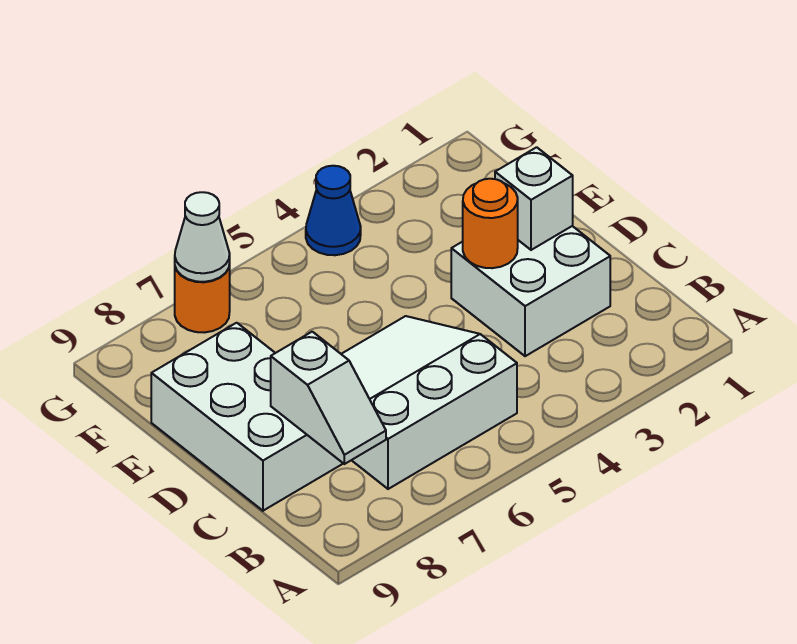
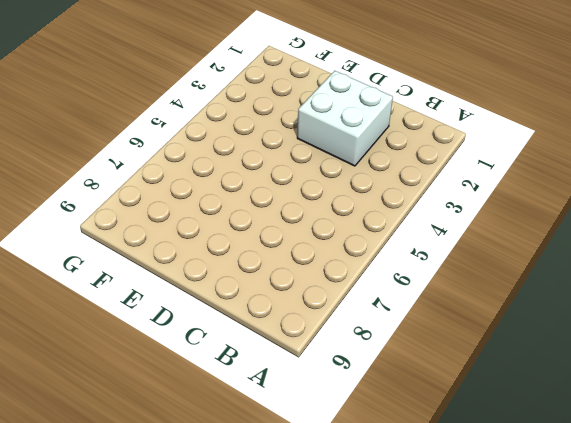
none -> white slope B5:D7 level 1 top B
none -> white brick C8:E9 level 1

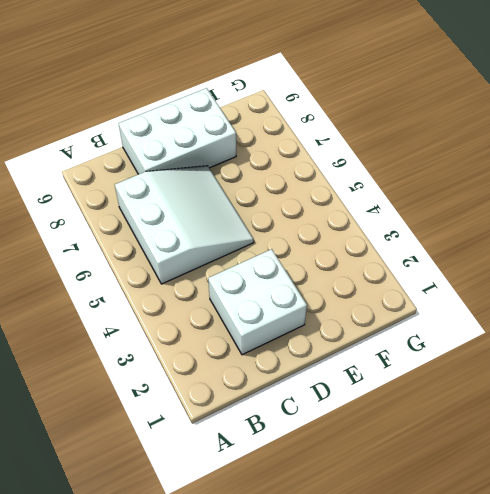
none -> blue cone G4 level 1
none -> orange round brick G7 level 1

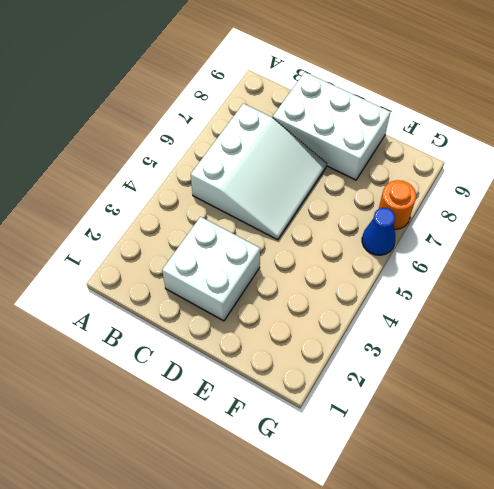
blue cone G6 level 1 -> blue cone G4 level 1
none -> white slope B8:C8 level 2 top C
none -> white brick D2 level 2

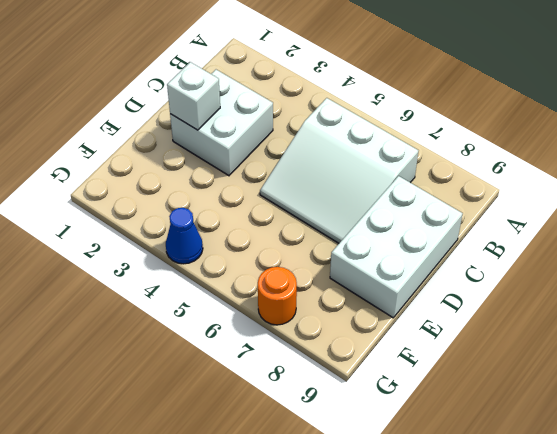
none -> white slope B8:C8 level 2 top C
none -> orange round brick D3 level 2

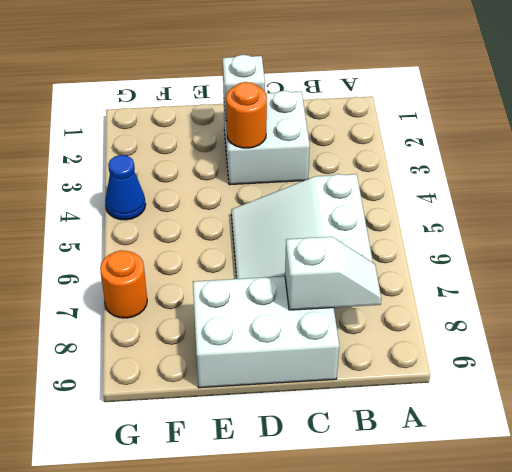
none -> white cone G7 level 2

